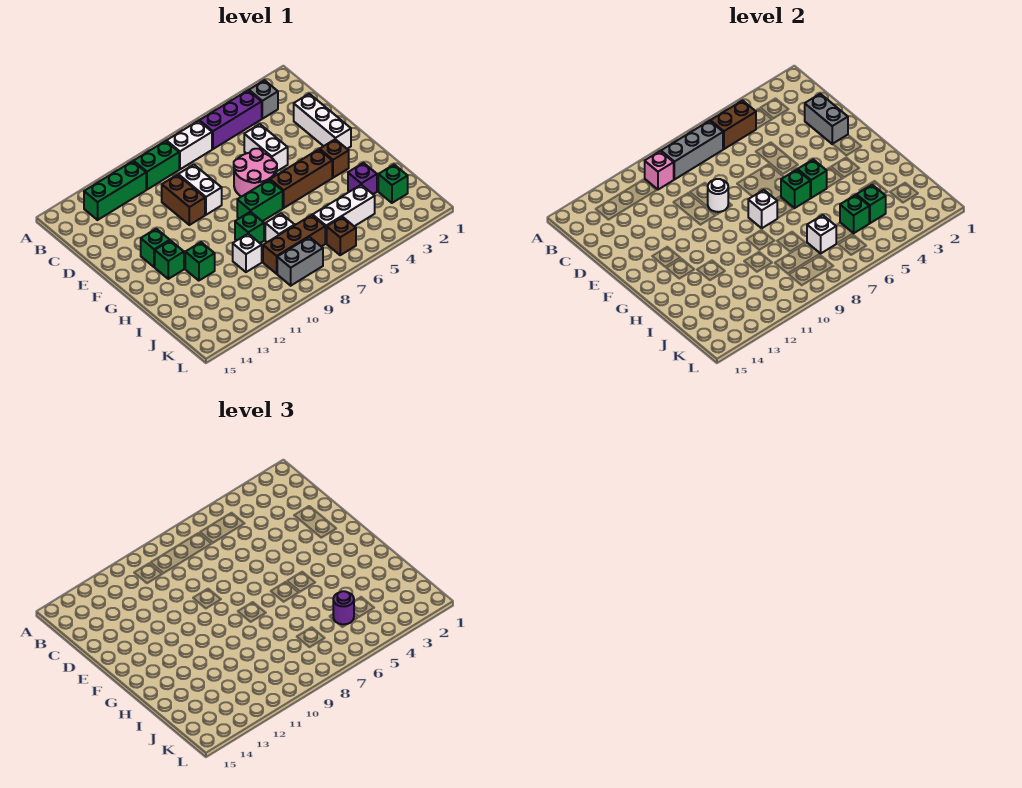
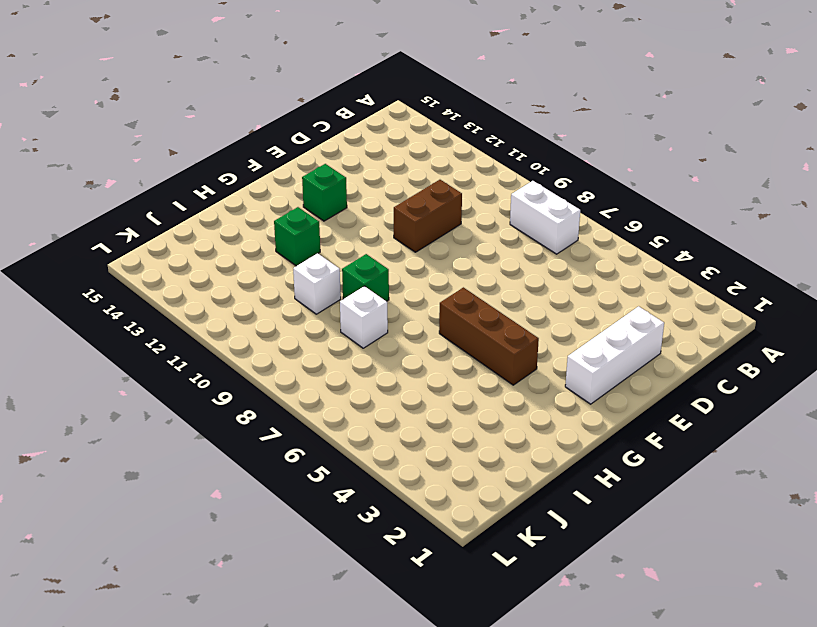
none -> grey brick B3 level 1
none -> purple brick B4:B6 level 1
none -> green brick B9:B10 level 1
none -> green brick B11:B13 level 1

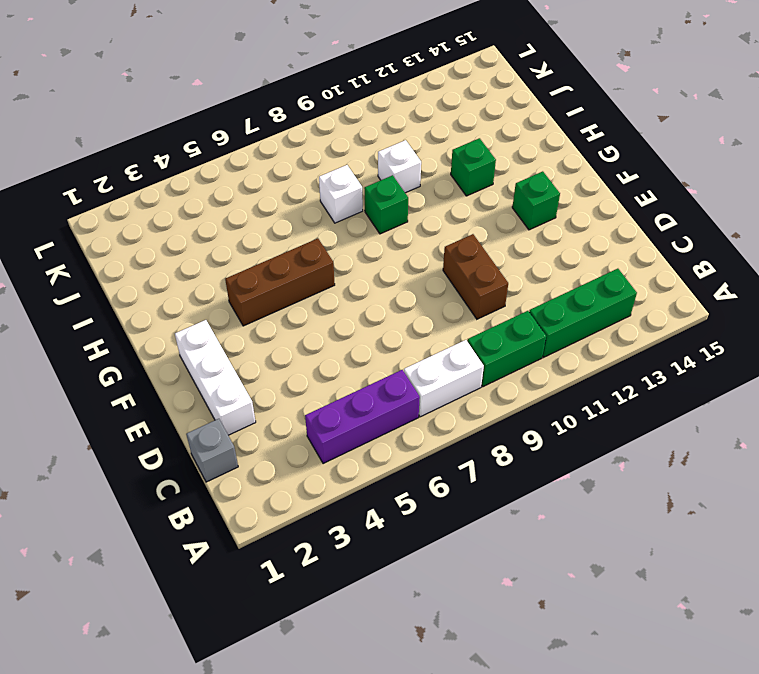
grey brick C1 level 1 -> grey brick B3 level 1
none -> white brick D5:E5 level 1
none -> white brick D9:E9 level 1
none -> pink round brick E6:F7 level 1
none -> brown brick G3 level 1

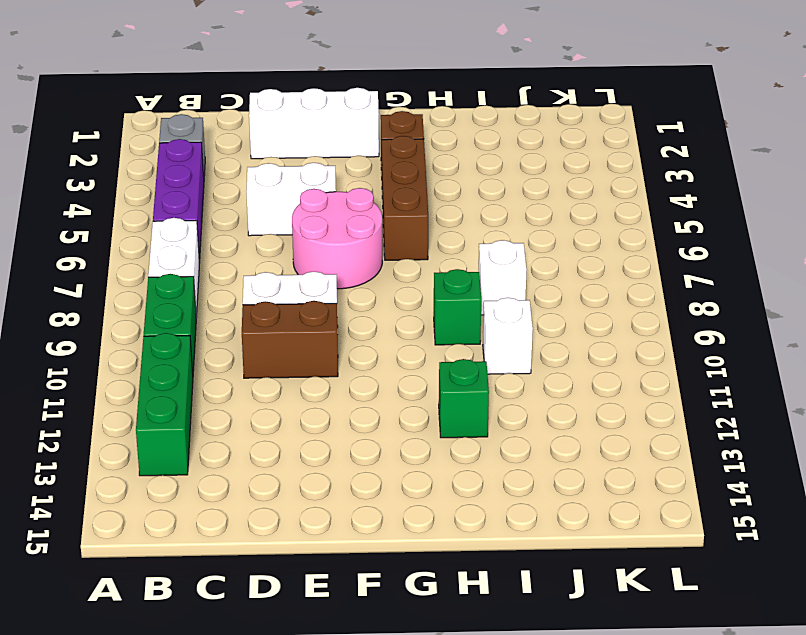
none -> green brick F13 level 1
none -> green brick G7:G8 level 1
none -> green brick G13 level 1
none -> purple brick I3 level 1

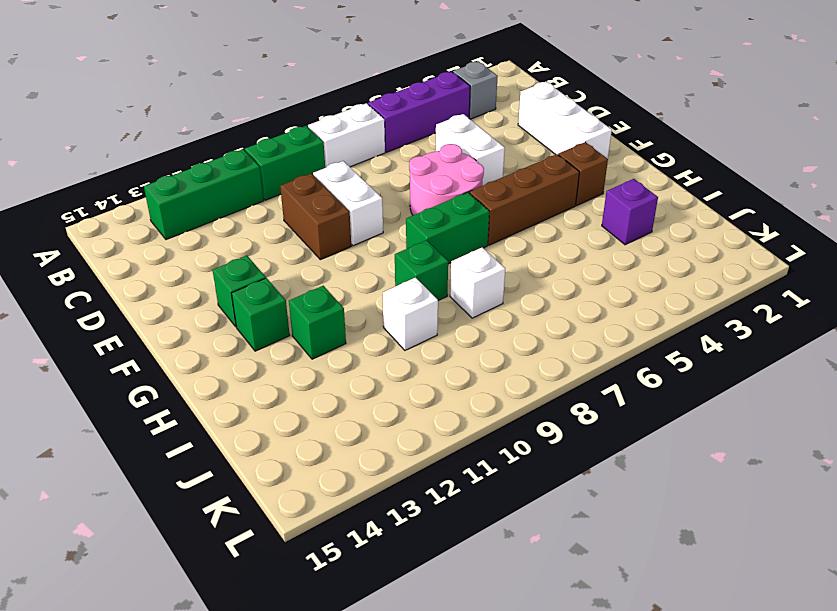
none -> green brick J2 level 1
none -> white brick J4:J6 level 1
none -> brown brick J7:J9 level 1
none -> brown brick K6 level 1

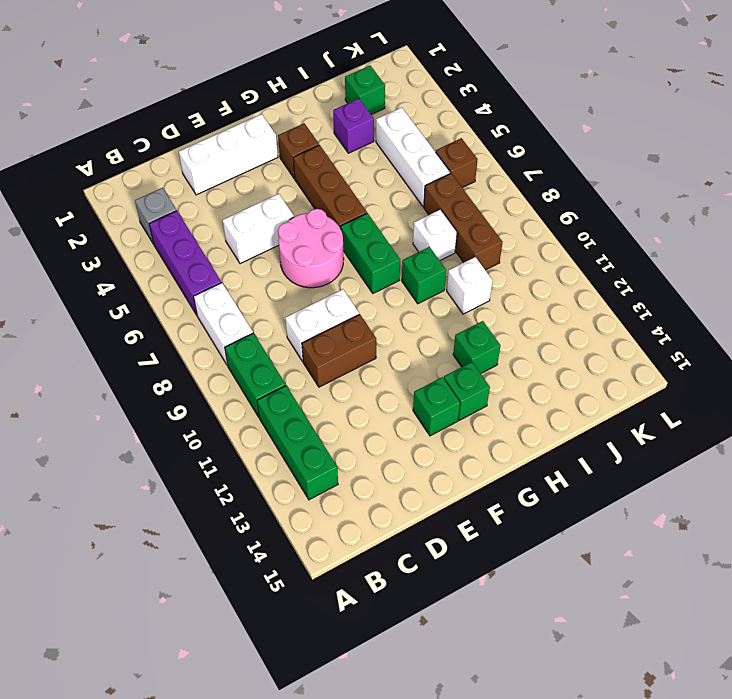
none -> grey brick K8:K9 level 1
none -> brown brick B5:B6 level 2
none -> grey brick B7:B9 level 2
none -> pink brick B10 level 2

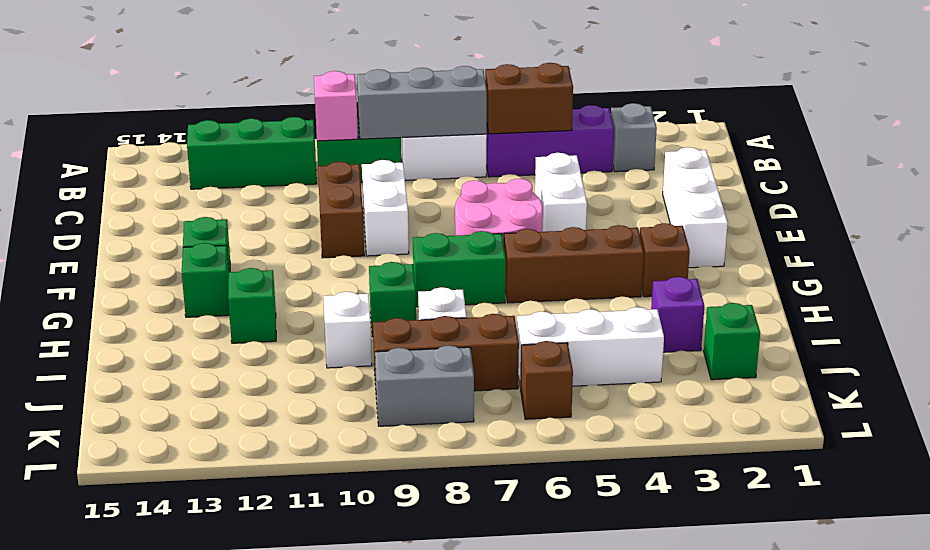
none -> grey brick D2:E2 level 2
none -> white round brick E9 level 2
none -> green brick G5 level 2
none -> green brick G6 level 2

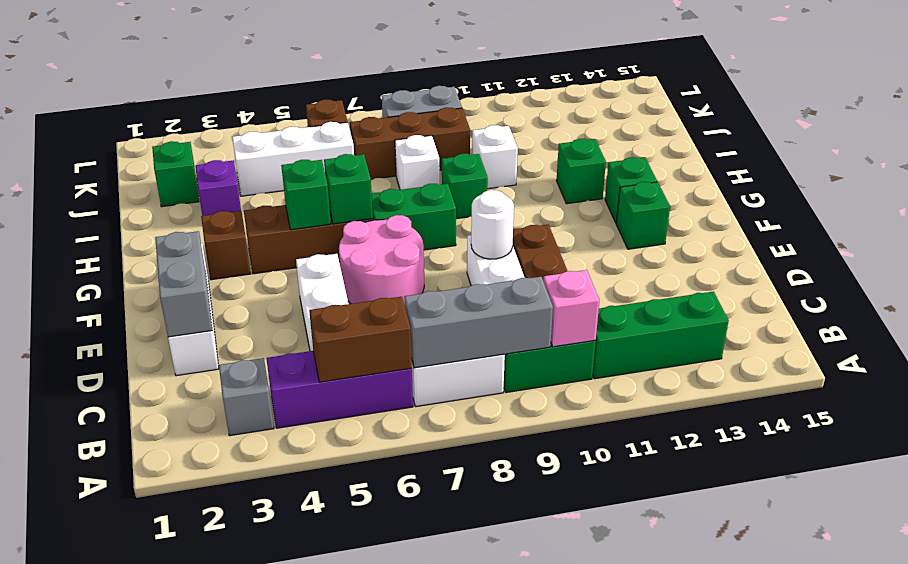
none -> white brick G8 level 2
none -> green brick J4 level 2
none -> green brick J5 level 2
none -> white brick J7 level 2

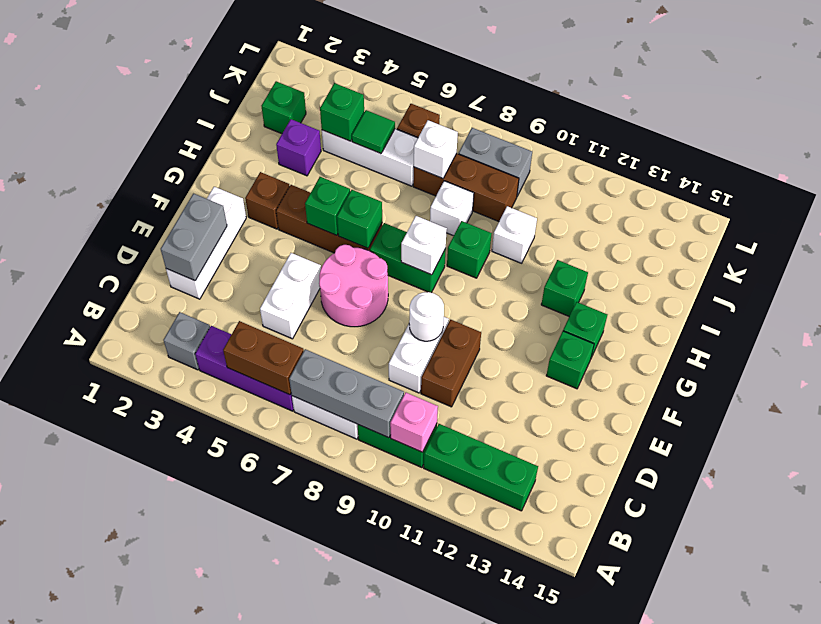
green tile J5 level 2 -> green brick J5 level 2
none -> purple round brick J5 level 3

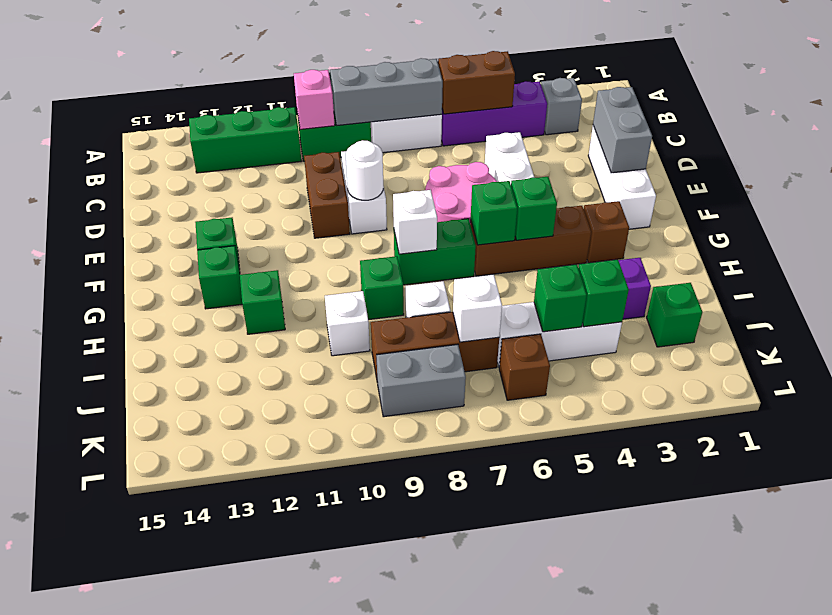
none -> purple round brick J5 level 3

